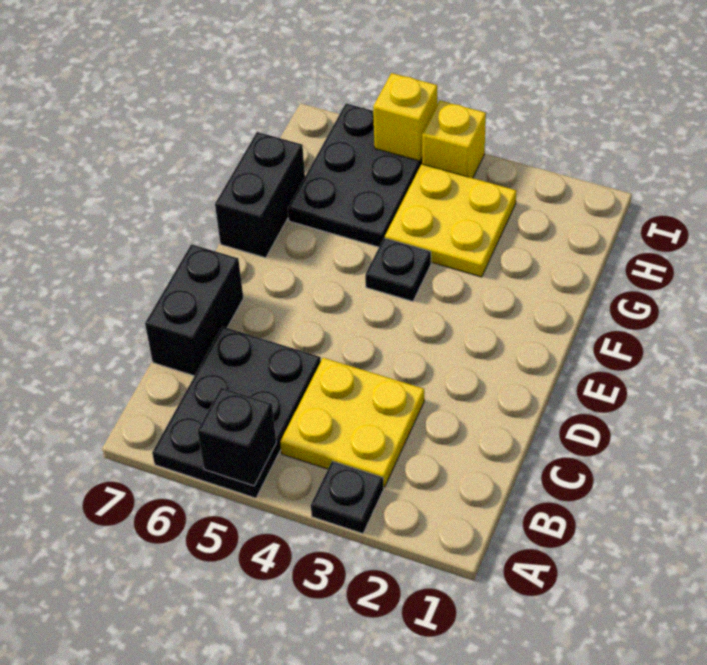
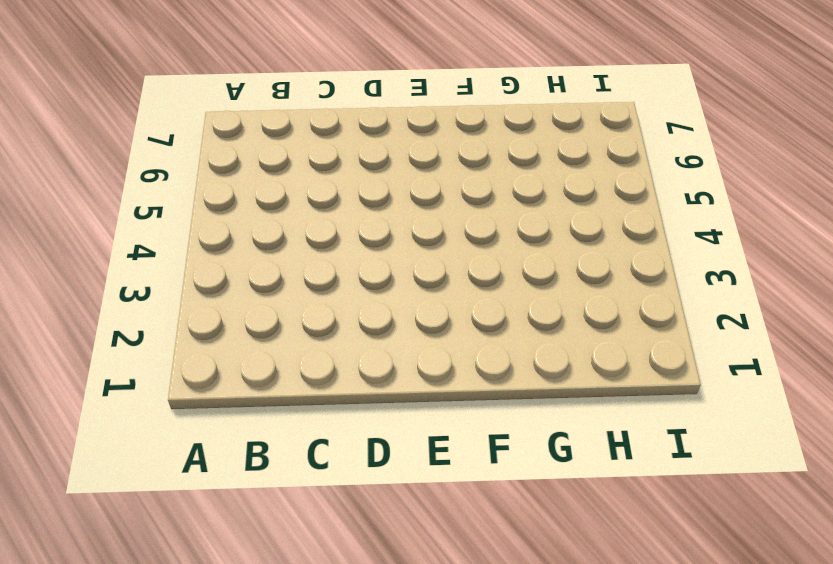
none -> black plate A3 level 1
none -> black plate A5:C6 level 1

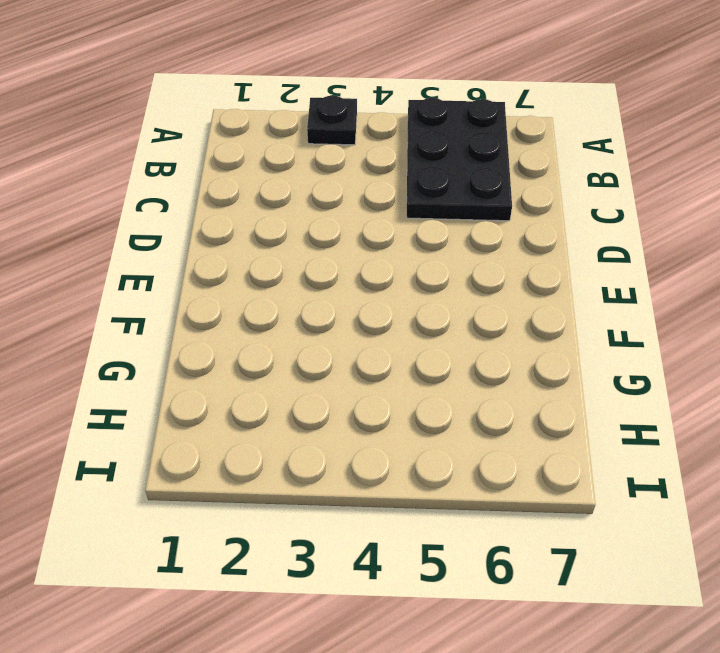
none -> yellow plate B3:C4 level 1
none -> black brick C7:D7 level 1

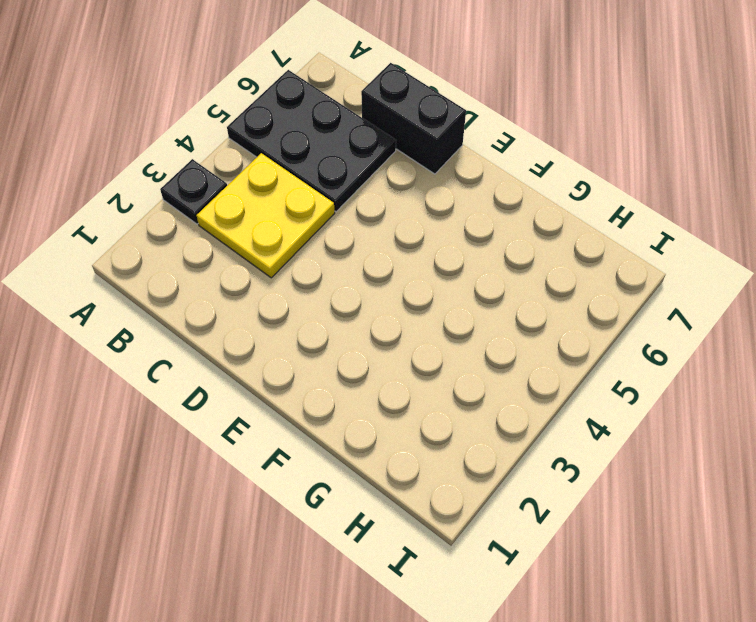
none -> black plate F4 level 1
none -> black brick F7:G7 level 1

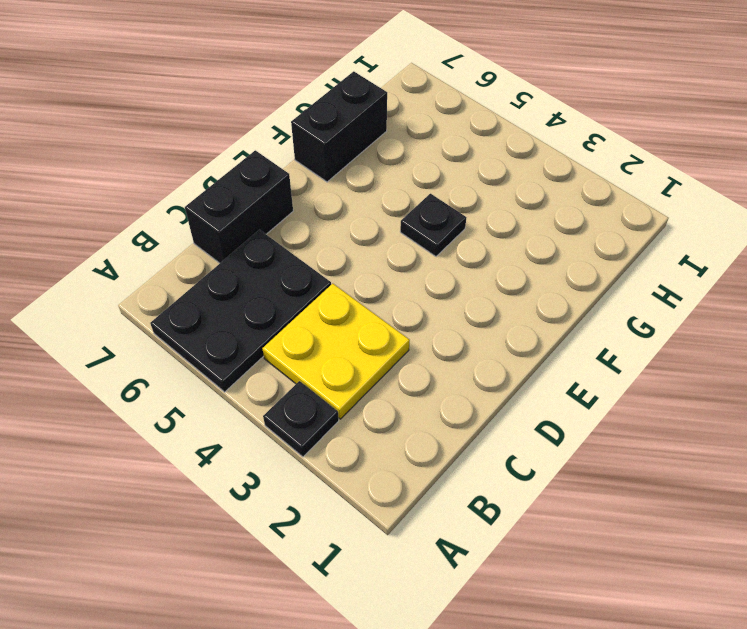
none -> yellow plate G3:H4 level 1
none -> black plate G5:I6 level 1

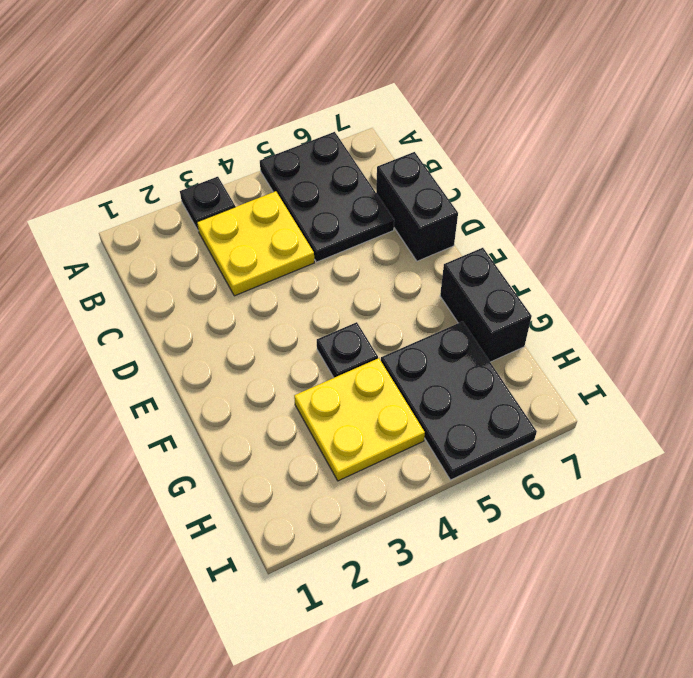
none -> yellow brick I4 level 1
none -> black brick A5 level 2

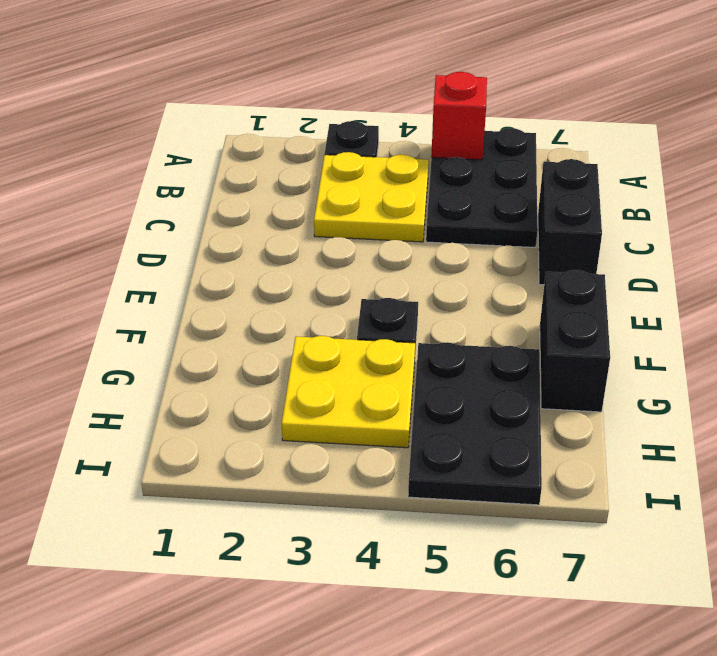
red brick A5 level 2 -> black brick A5 level 2
none -> yellow brick I4 level 1
none -> yellow brick I5 level 2

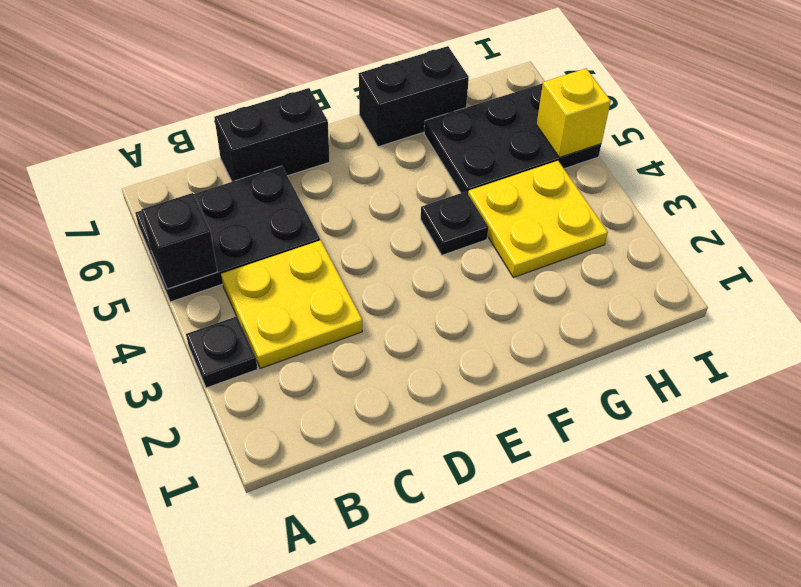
none -> yellow brick I4 level 1

